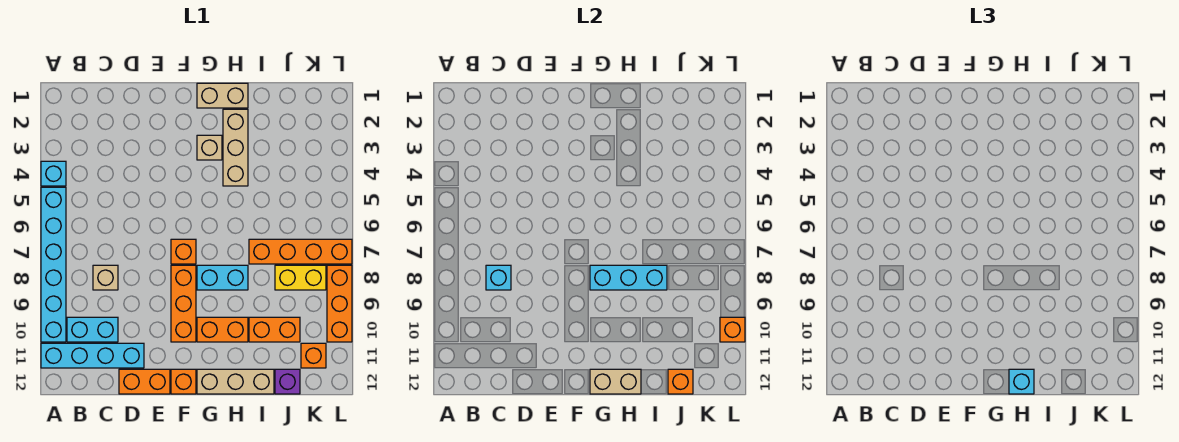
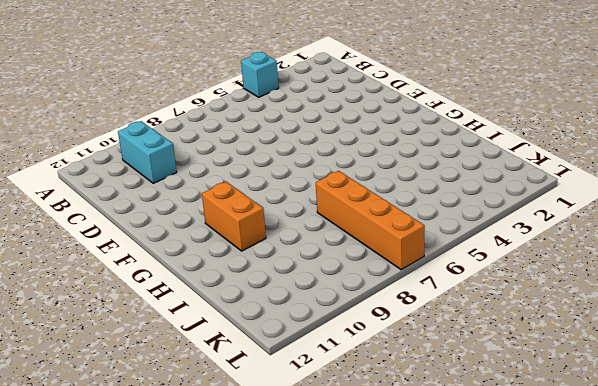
none -> cyan brick A5:A10 level 1
none -> cyan brick A11:D11 level 1
none -> tan brick C8 level 1

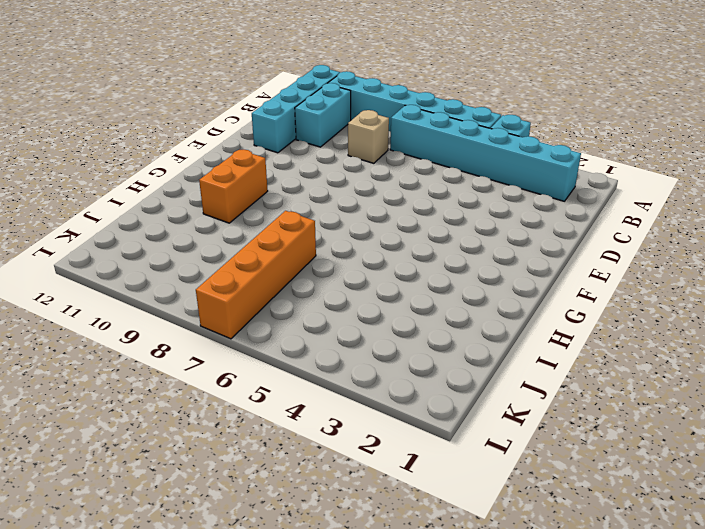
cyan brick B2:B7 level 1 -> none
none -> orange brick D12:E12 level 1
none -> orange brick F7 level 1
none -> orange brick F8:F10 level 1

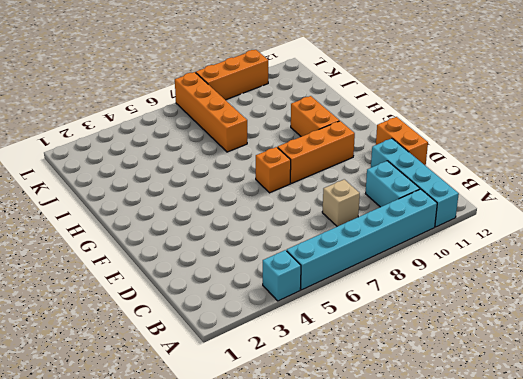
none -> orange brick F12 level 1
none -> tan brick G1:H1 level 1
none -> tan brick G3 level 1

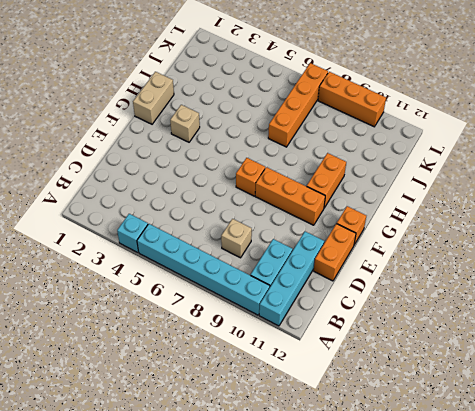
none -> cyan brick G8:H8 level 1
none -> tan brick G12:I12 level 1
none -> tan brick H2:H4 level 1

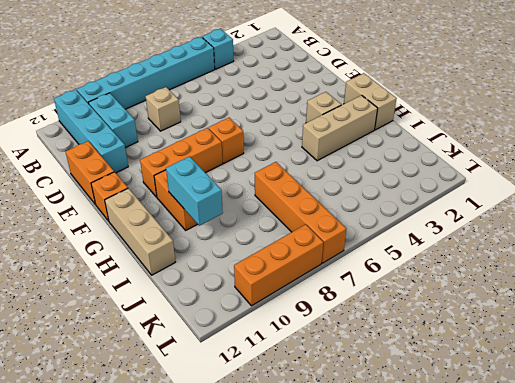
cyan brick H10:I10 level 2 -> cyan brick G8:H8 level 1
none -> orange brick I10:J10 level 1
none -> yellow brick J8:K8 level 1
none -> purple brick J12 level 1

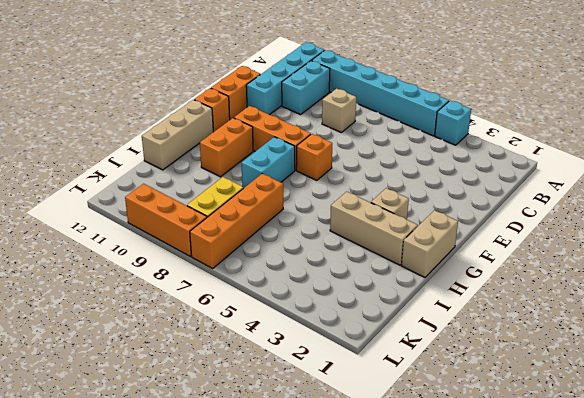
none -> orange brick I10:J10 level 1
none -> purple brick J12 level 1
none -> orange brick K11 level 1

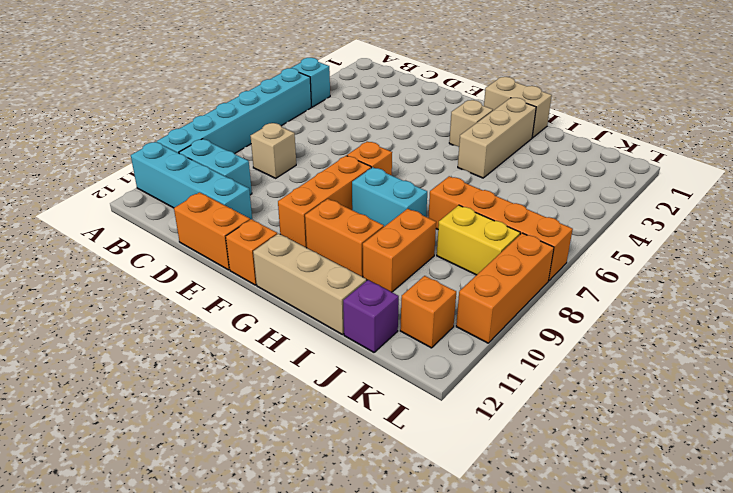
orange brick I9:I10 level 1 -> orange brick I10:J10 level 1
none -> cyan brick C8 level 2
none -> cyan brick G8:I8 level 2
none -> tan brick G12:H12 level 2

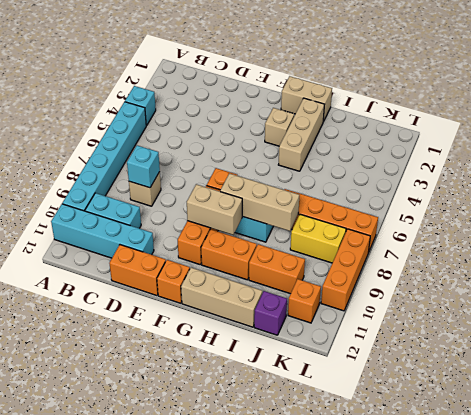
tan brick F9:G9 level 2 -> tan brick G12:H12 level 2
tan brick G8:I8 level 2 -> cyan brick G8:I8 level 2
none -> orange brick J12 level 2
none -> orange brick L10 level 2
none -> cyan brick H12 level 3

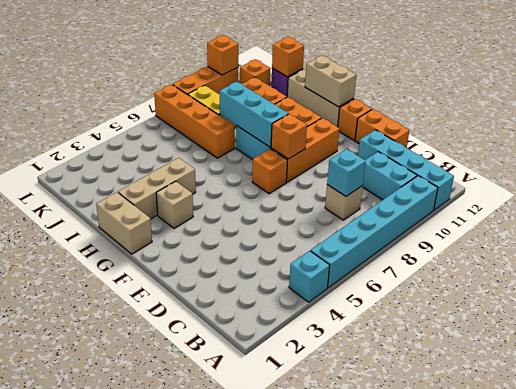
orange brick F8 level 2 -> none
none -> cyan brick H12 level 3

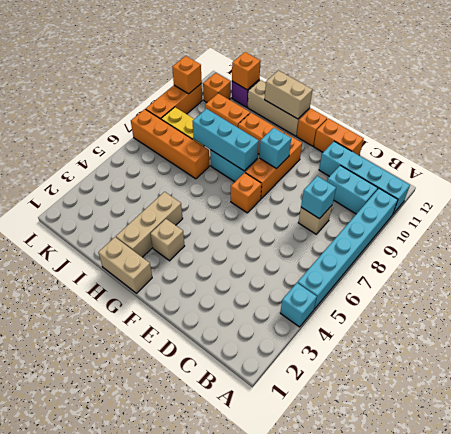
cyan brick F9 level 2 -> cyan brick H12 level 3

